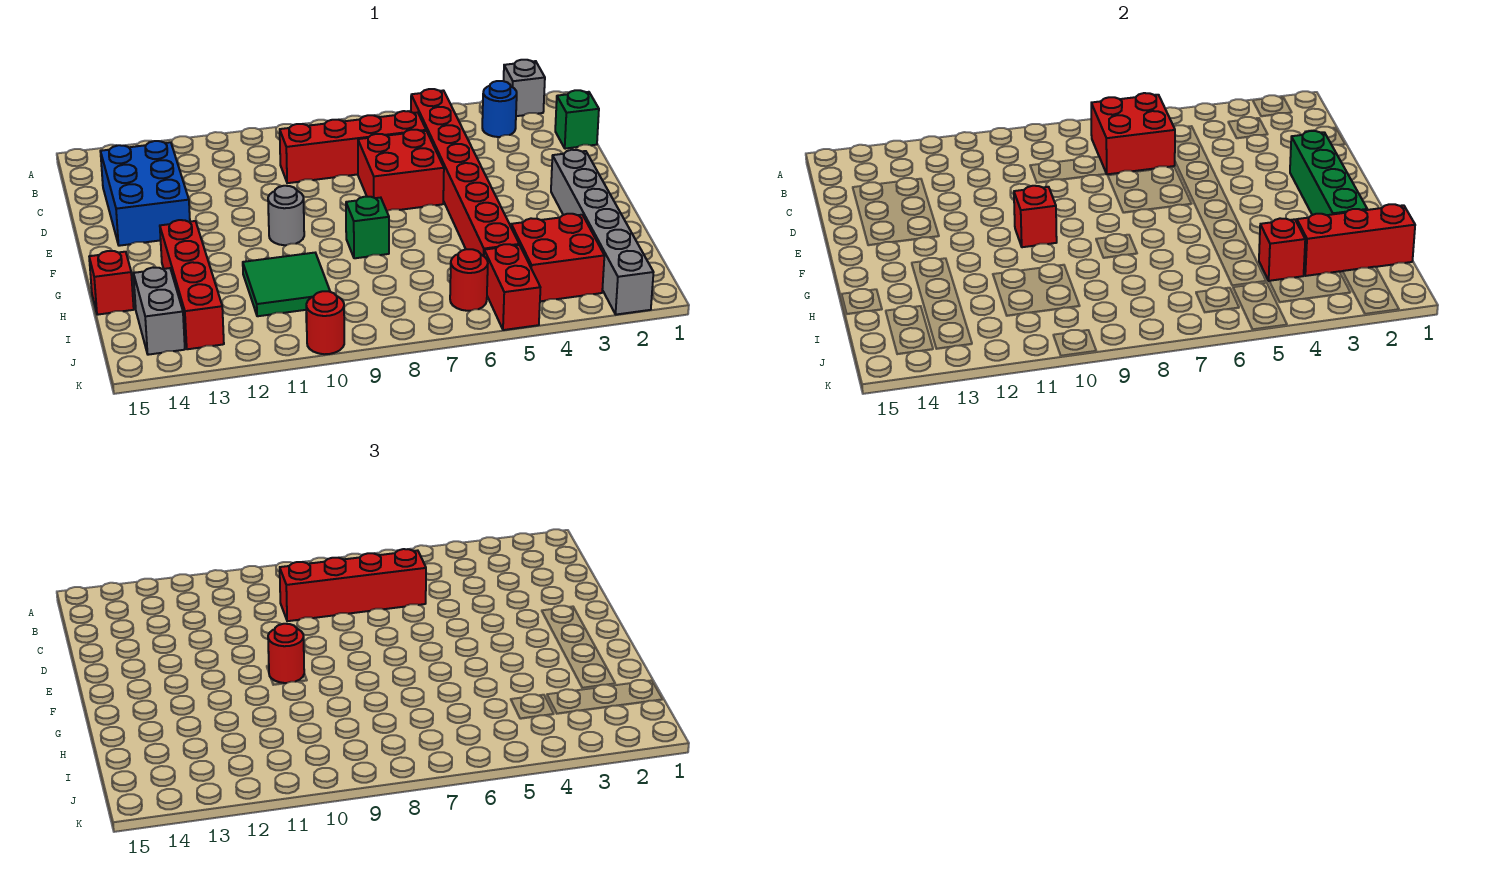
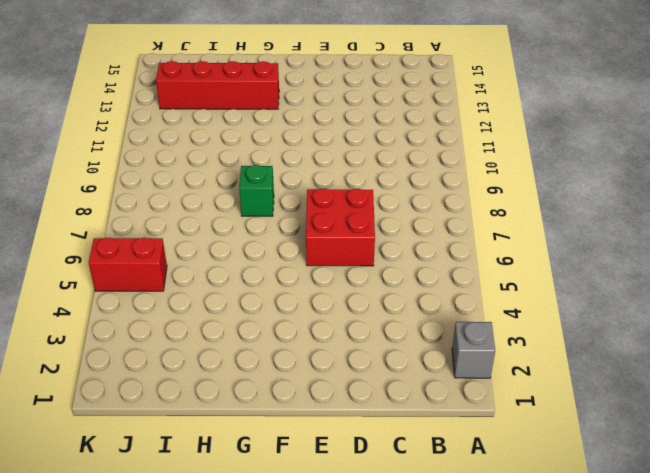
none -> blue round brick B3 level 1
none -> red brick B5:I5 level 1
none -> green brick C1 level 1

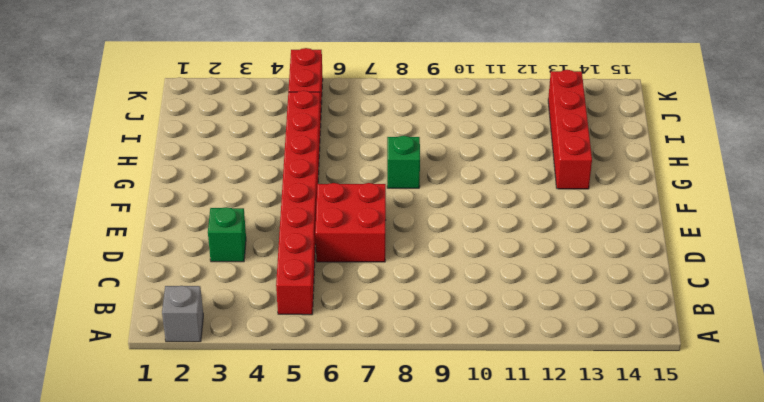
green brick D3 level 1 -> green brick C1 level 1
none -> blue round brick B3 level 1
none -> red brick C6:C9 level 1
none -> blue brick C13:E14 level 1

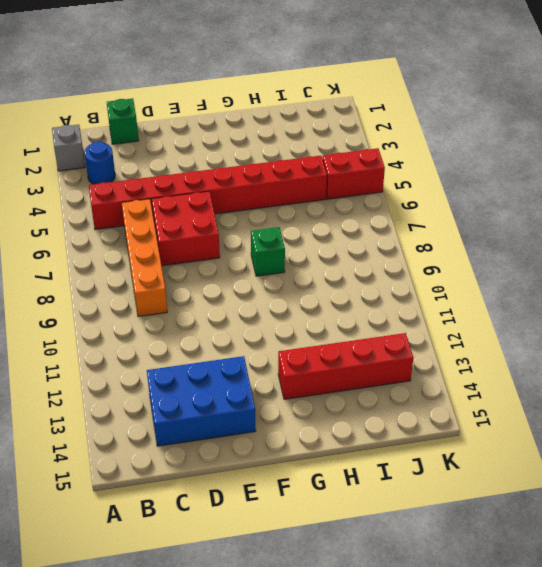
orange brick C6:C9 level 1 -> red brick C6:C9 level 1
none -> grey brick F2:K2 level 1
none -> grey round brick F10 level 1
none -> green tile H10:I11 level 1

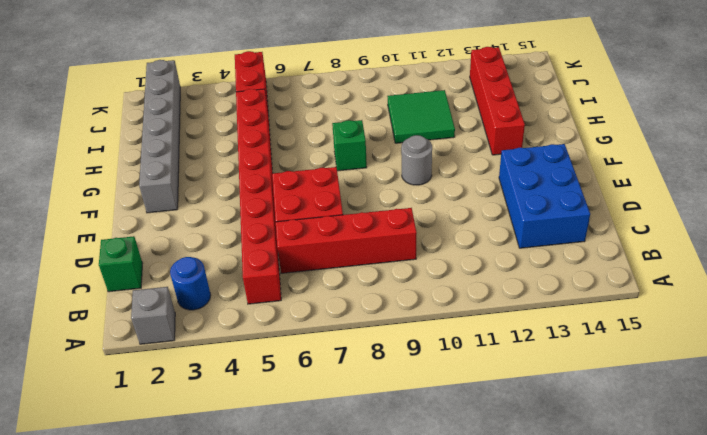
none -> red brick H15 level 1
none -> red brick I3:J4 level 1
none -> grey brick I14:J14 level 1

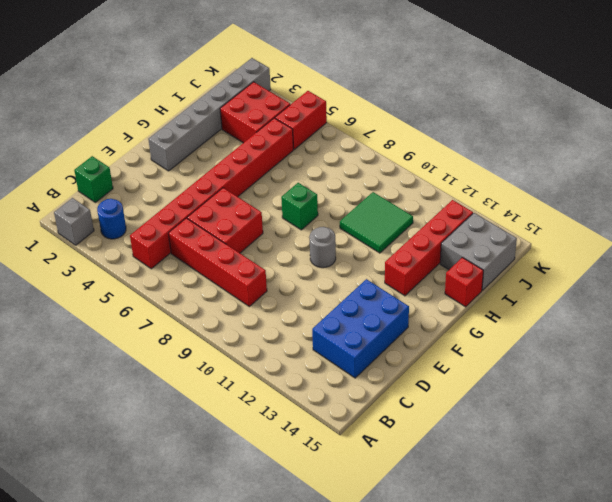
grey brick I14:J15 level 1 -> grey brick I14:J14 level 1
none -> red round brick J6 level 1
none -> red round brick K10 level 1
none -> red brick B6:C7 level 2

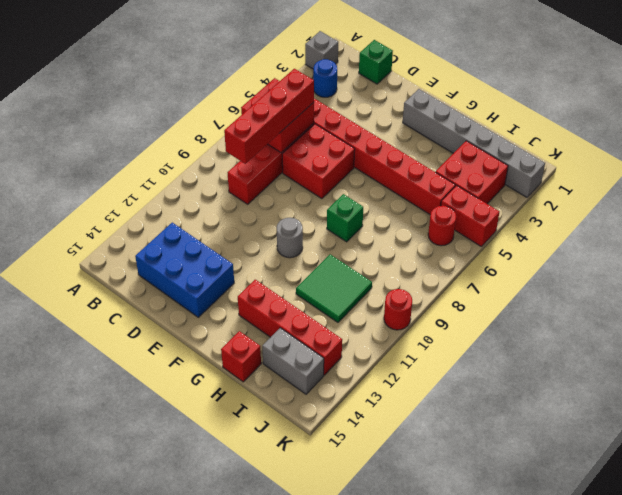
none -> green brick E2:H2 level 2
none -> red brick F10 level 2
none -> red brick I1:I3 level 2

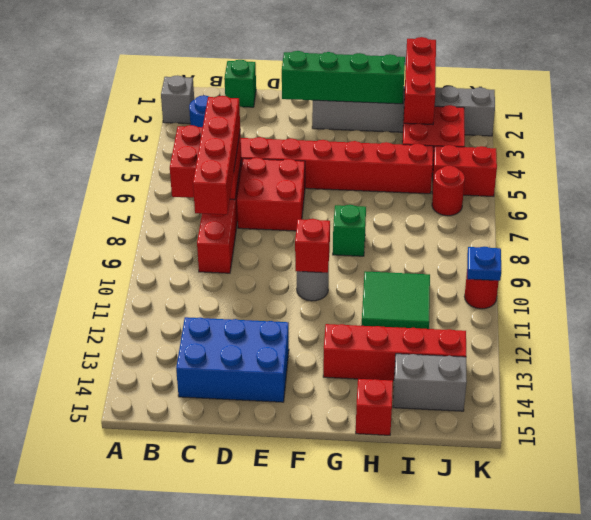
blue plate K10 level 2 -> none
none -> red brick I4 level 2
none -> red round brick F10 level 3

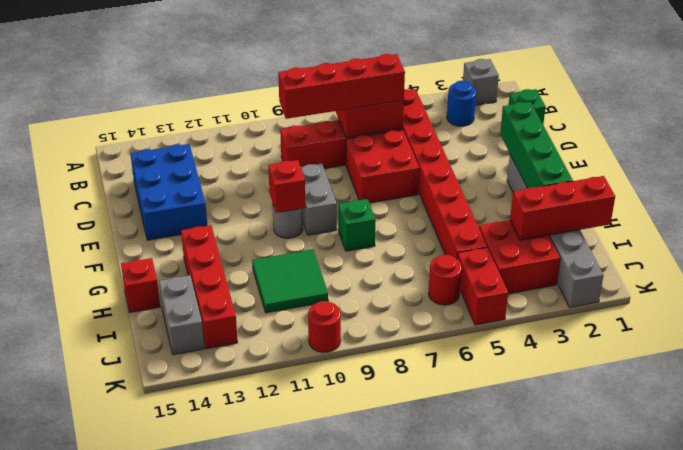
grey brick E9:F9 level 1 -> none
none -> red brick I4 level 2
none -> red round brick F10 level 3

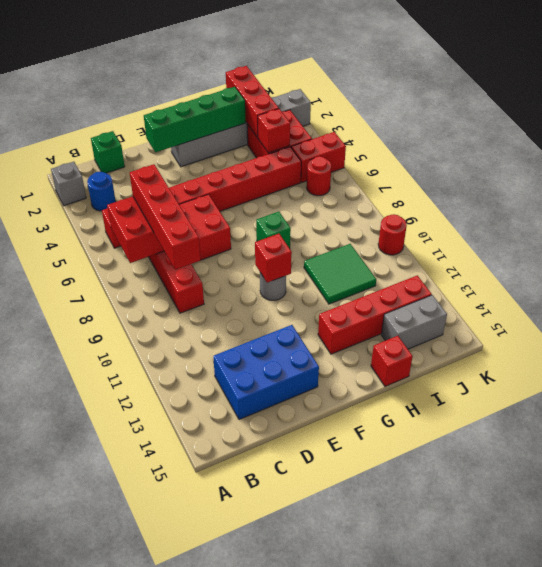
none -> red round brick F10 level 3

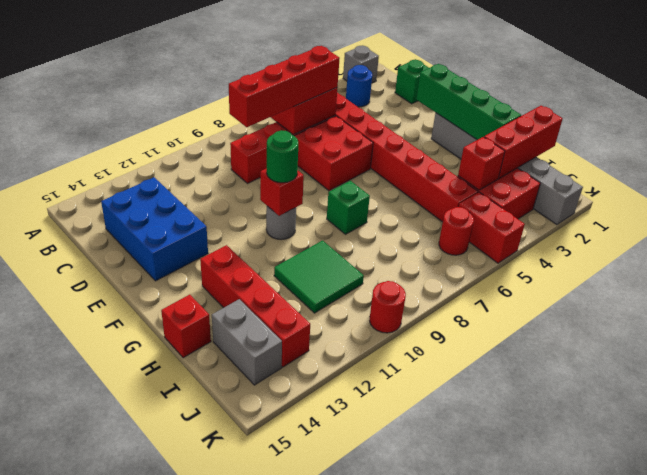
green round brick F10 level 3 -> red round brick F10 level 3

